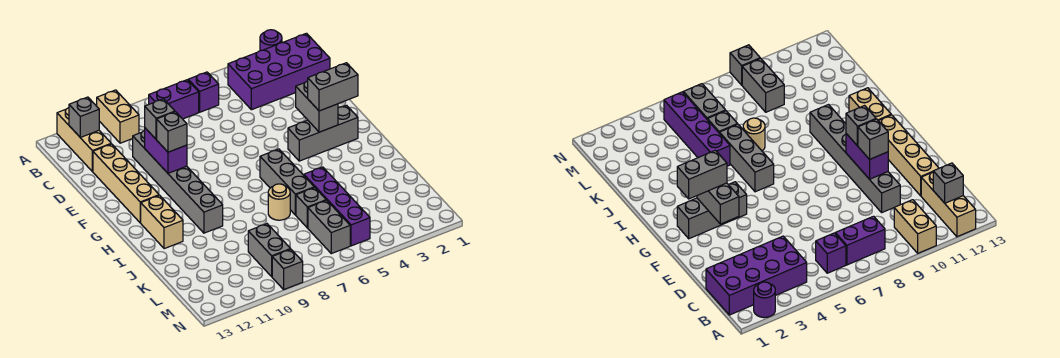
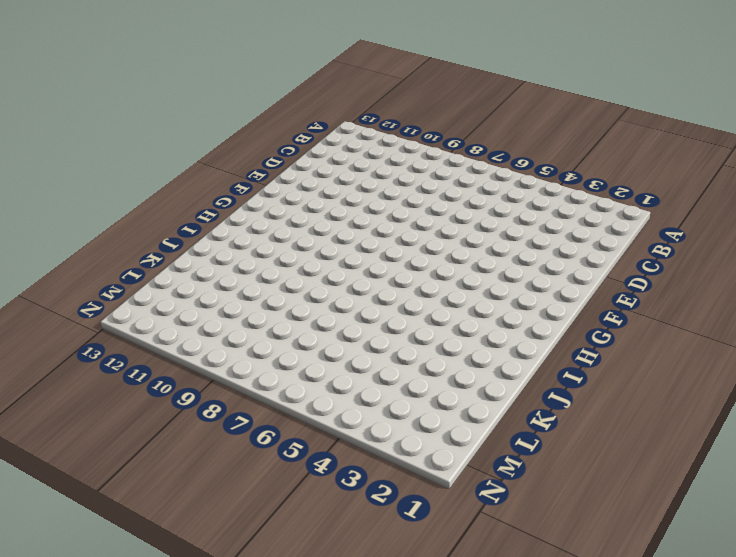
none -> purple round brick A2 level 1
none -> tan brick A10:B10 level 1
none -> tan brick A12:C12 level 1

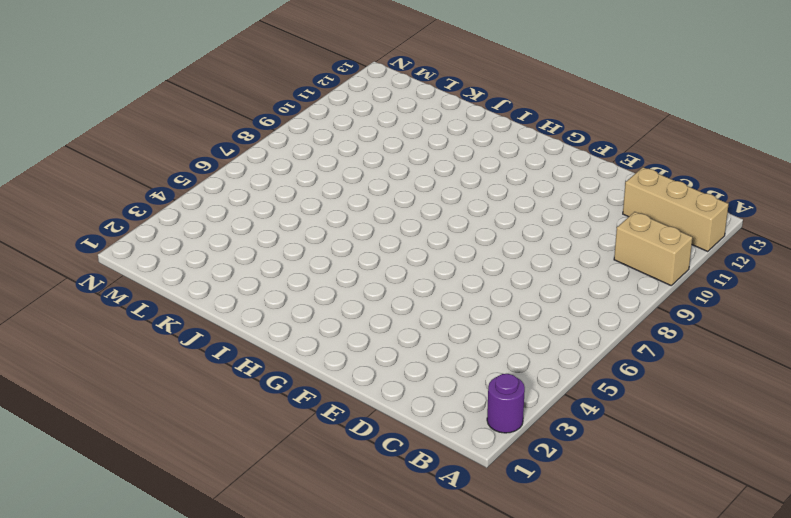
none -> purple brick B1:C4 level 1
none -> purple brick B6 level 1
none -> purple brick B7:B8 level 1

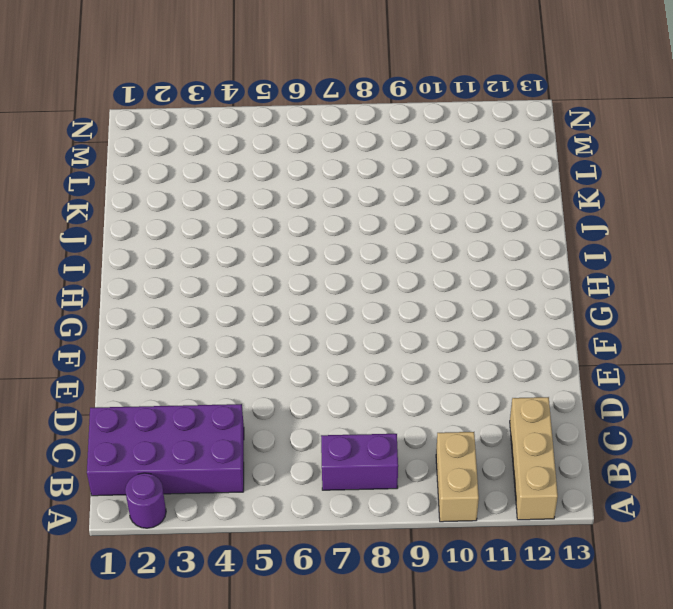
none -> purple brick B6 level 1
none -> grey brick D10:I10 level 1
none -> tan brick D12:G12 level 1

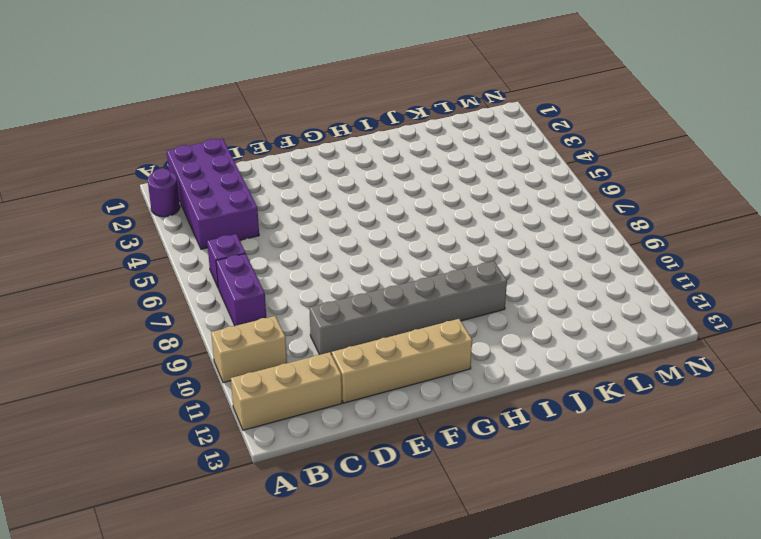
none -> grey brick G2:G4 level 1
none -> grey brick H6:J6 level 1
none -> tan brick H12:I12 level 1

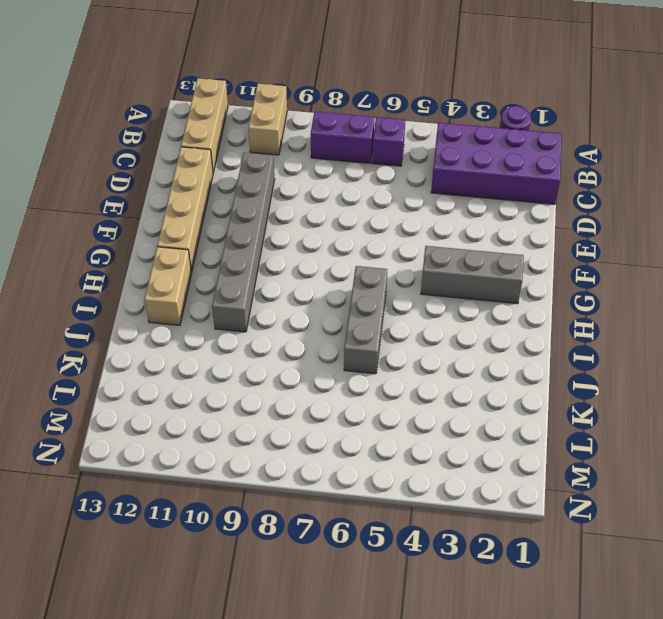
none -> purple brick J5:M5 level 1
none -> tan round brick J7 level 1
none -> grey brick K6 level 1

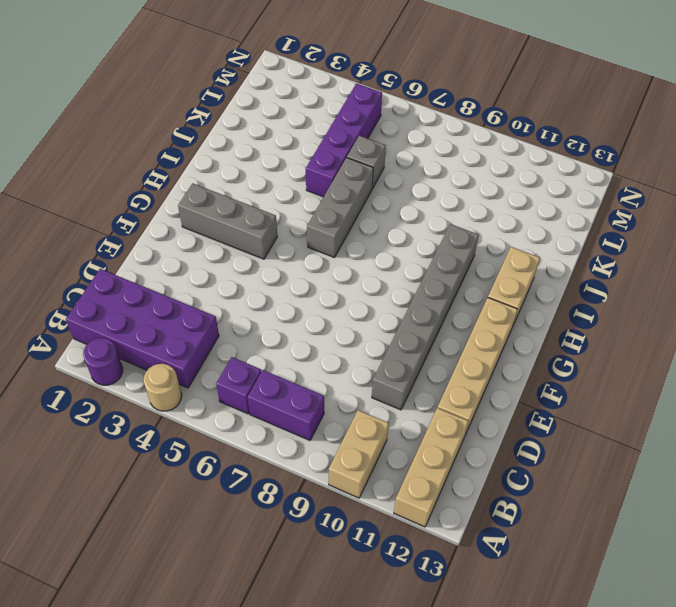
tan round brick A4 level 1 -> tan round brick J7 level 1
none -> grey brick L6:M6 level 1
none -> grey brick L9:M9 level 1
none -> grey brick N9 level 1

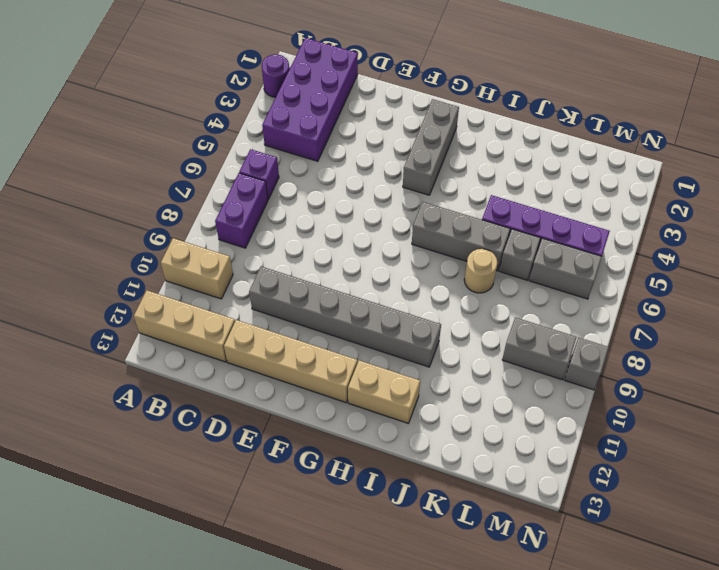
none -> grey brick B12 level 2
none -> purple brick E10:F10 level 2
none -> grey brick F3:G3 level 2

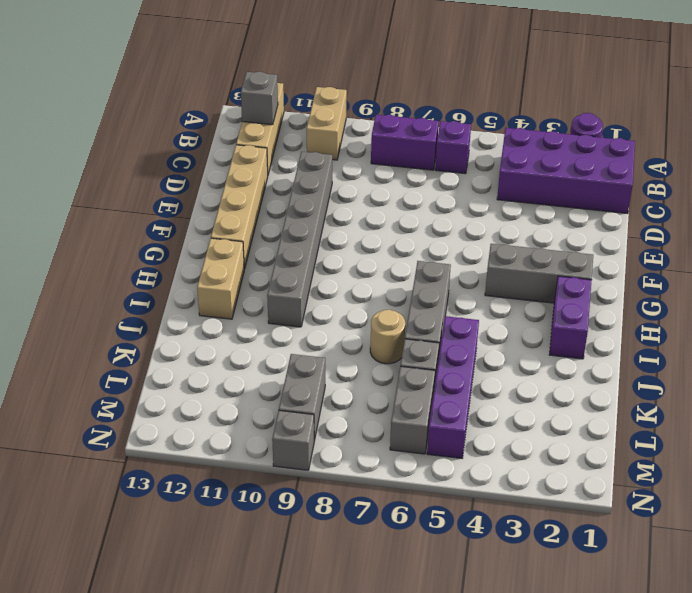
purple brick H2:I2 level 1 -> purple brick E10:F10 level 2
none -> grey brick F3:G3 level 2
none -> grey brick E10 level 3
none -> grey brick F10 level 3

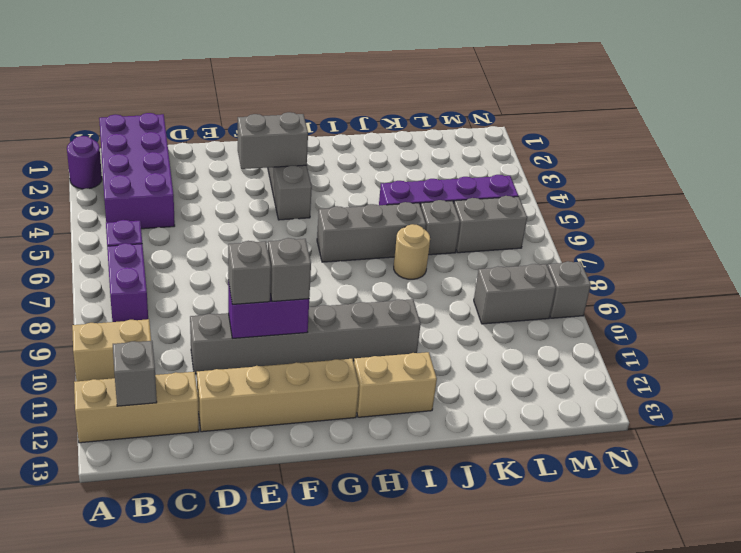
none -> grey brick G2:G3 level 3

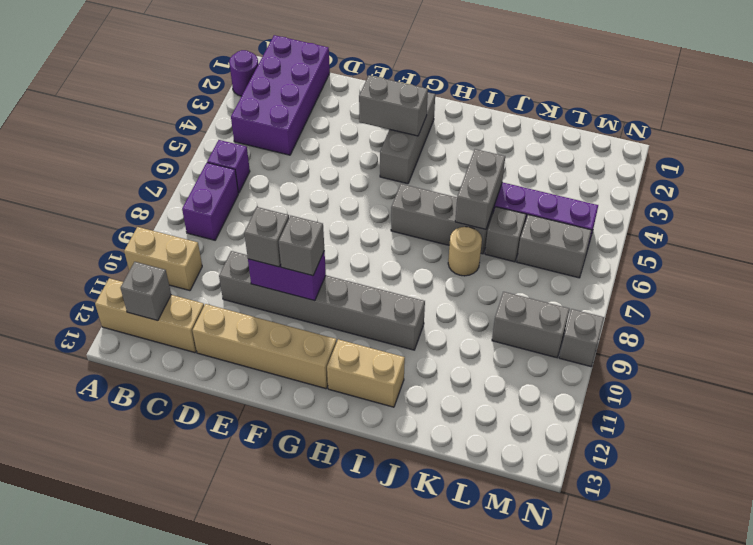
grey brick J5:J6 level 2 -> grey brick G2:G3 level 3

